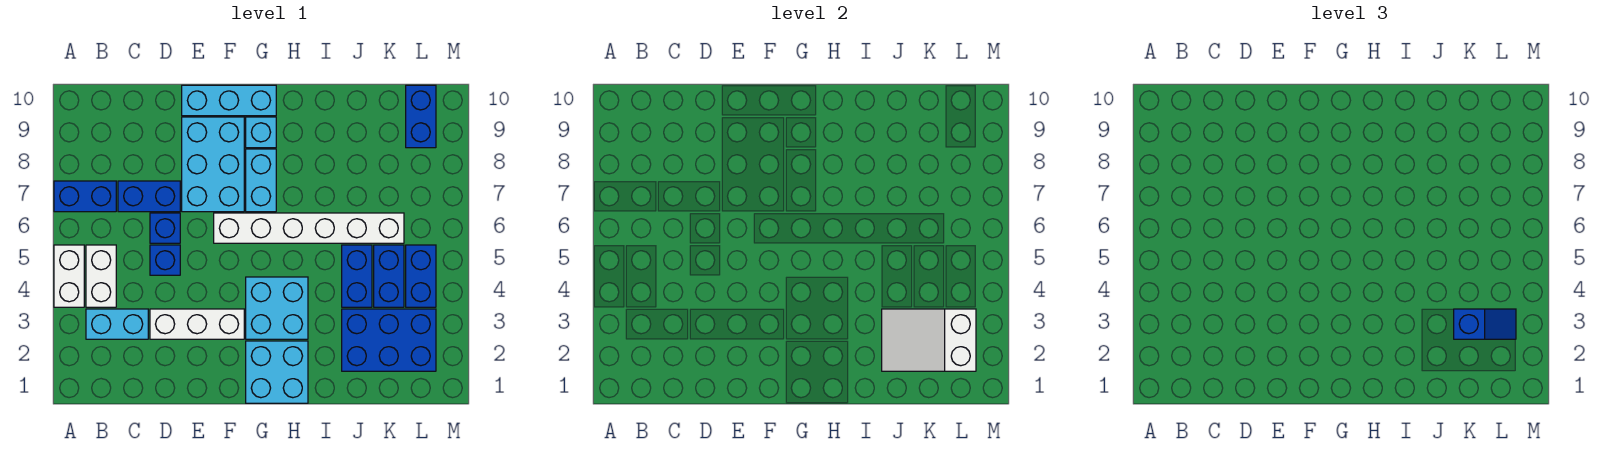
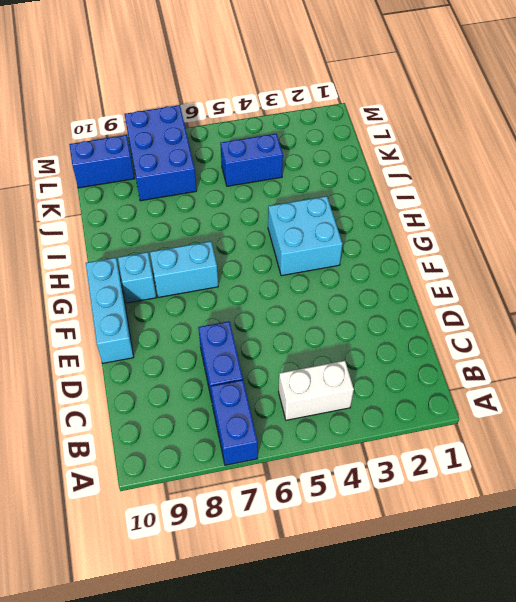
blue brick K7:M8 level 1 -> blue brick J2:L3 level 1
none -> white brick A4:A5 level 1
none -> cyan brick B3:C3 level 1
none -> white brick D3:F3 level 1

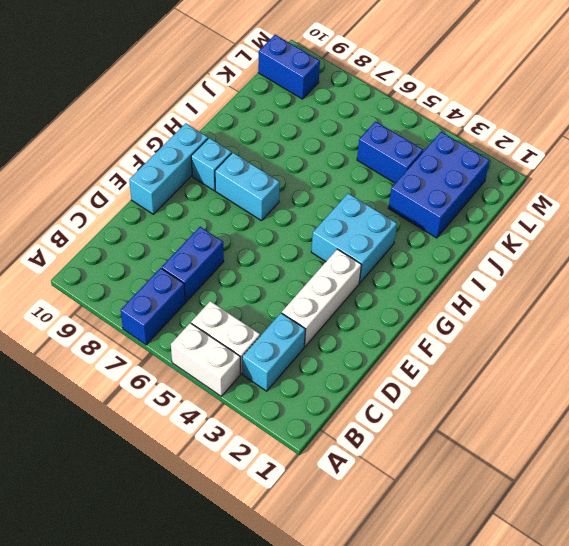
none -> blue brick D5 level 1
none -> blue brick D6 level 1
none -> cyan brick E7:F9 level 1

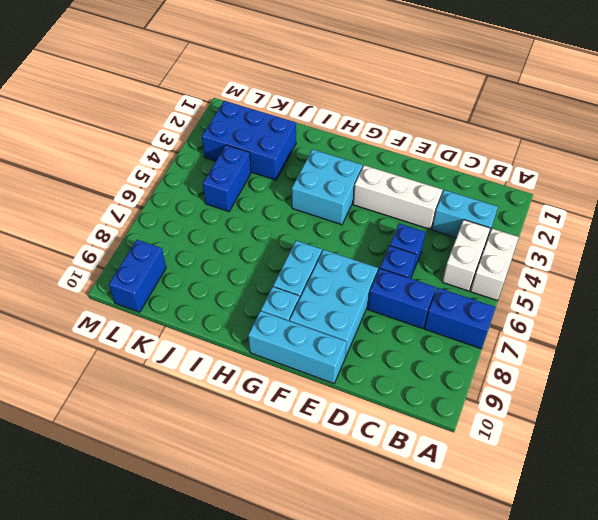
none -> white brick F6:K6 level 1
none -> cyan brick G1:H2 level 1
none -> blue brick J4:J5 level 1

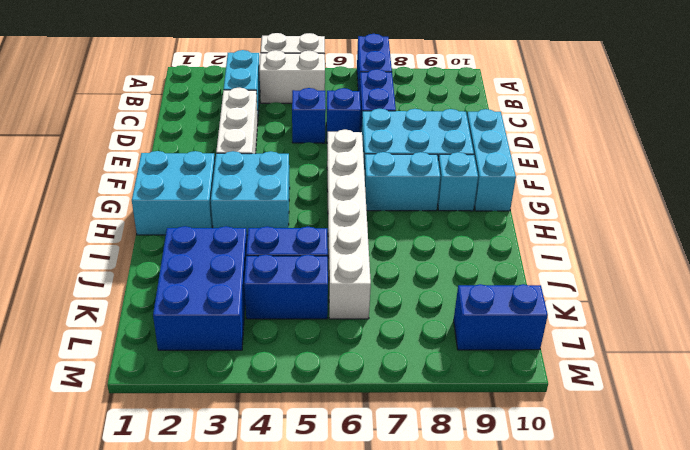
none -> blue brick L4:L5 level 1
none -> white slope J2:L3 level 2 top L
none -> blue slope K3:L3 level 3 top K

